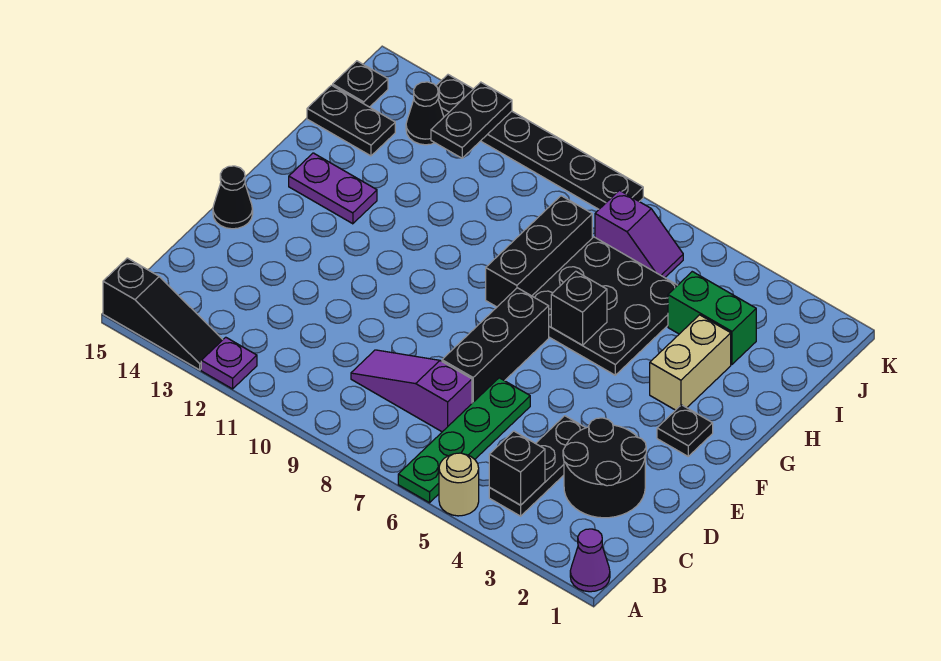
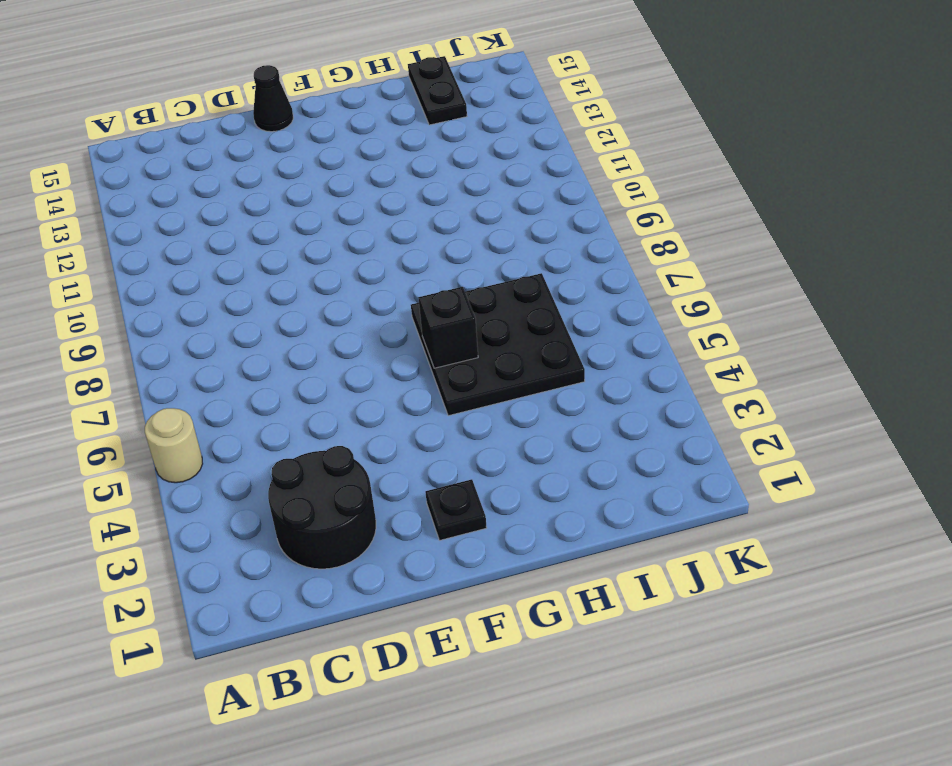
none -> purple cone A1 level 1
none -> green plate A6:D6 level 1
none -> purple plate A12 level 1

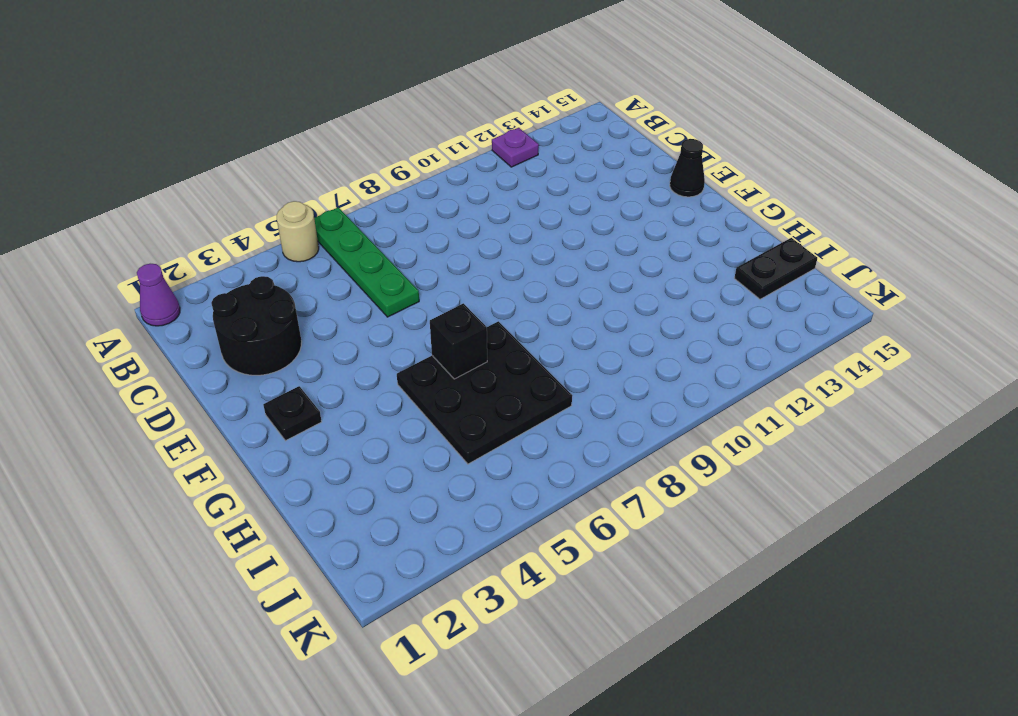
none -> black slope A13:A15 level 1 top 15
none -> black plate B4:D4 level 1
none -> purple slope C7:C9 level 1 top 7

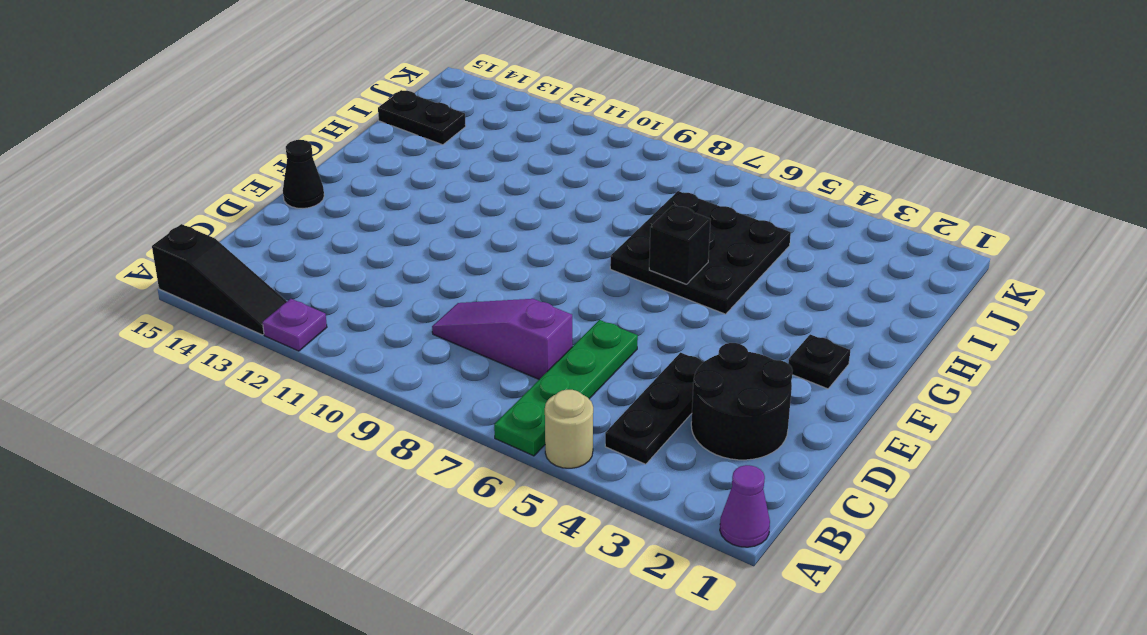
none -> black brick D7:F7 level 1
none -> tan brick G3:H3 level 1
none -> black brick G8:I8 level 1

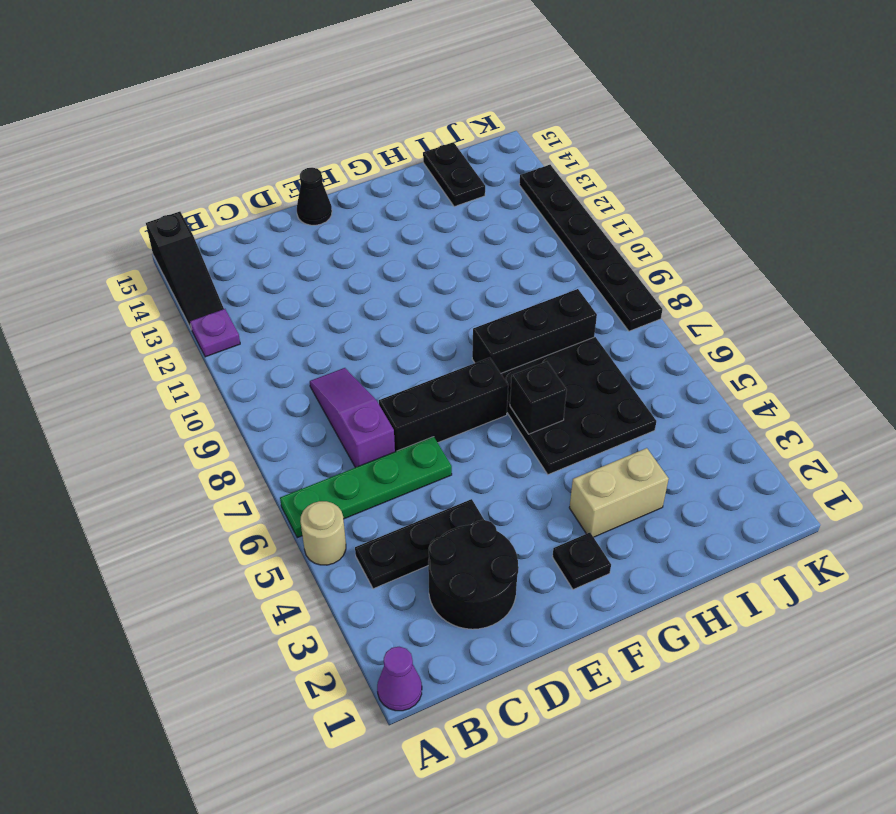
none -> purple plate G13:G14 level 1
none -> green brick I3:I4 level 1
none -> purple slope J6:J7 level 1 top 7

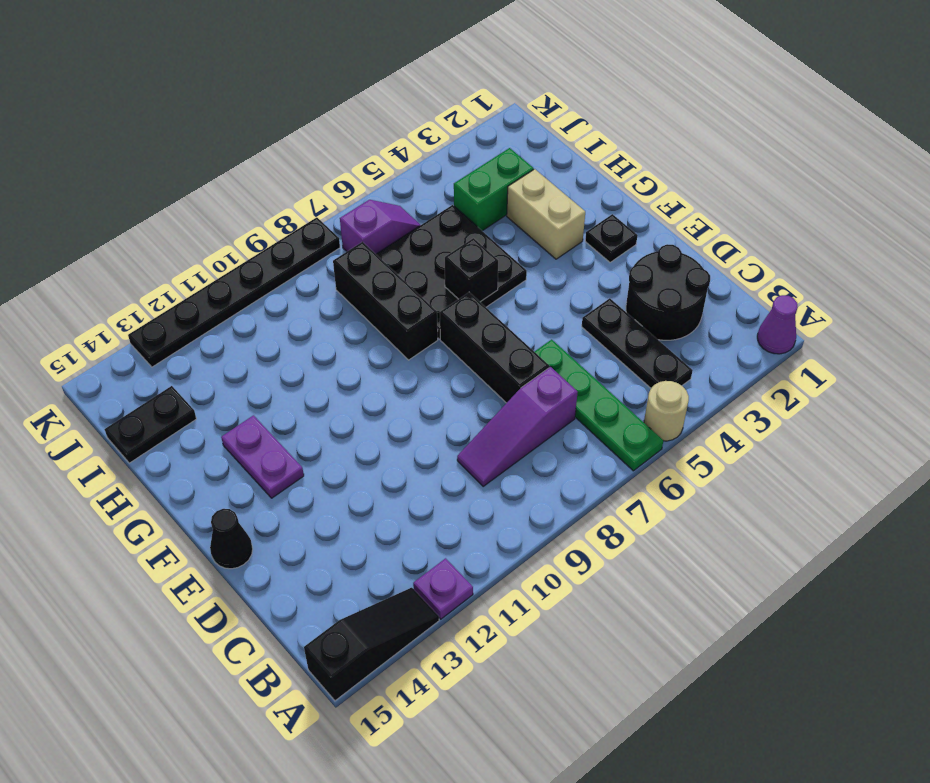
purple plate F13:G13 level 1 -> purple plate G13:G14 level 1
none -> black cone J13 level 1
none -> black plate J15 level 1
none -> black brick B4 level 2

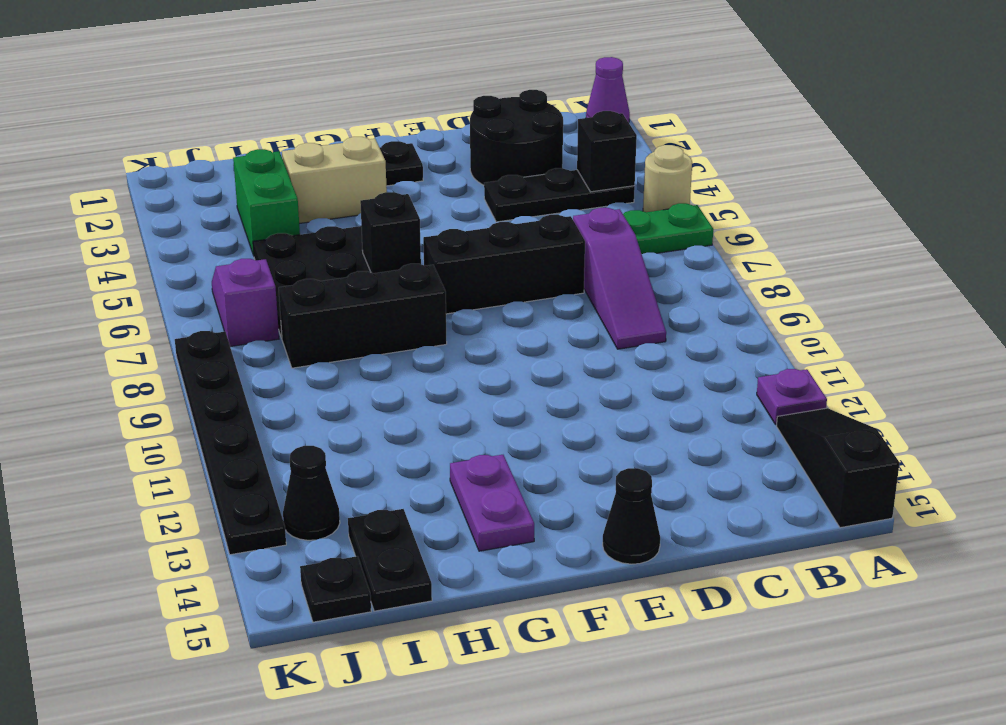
none -> black plate J12:K12 level 2

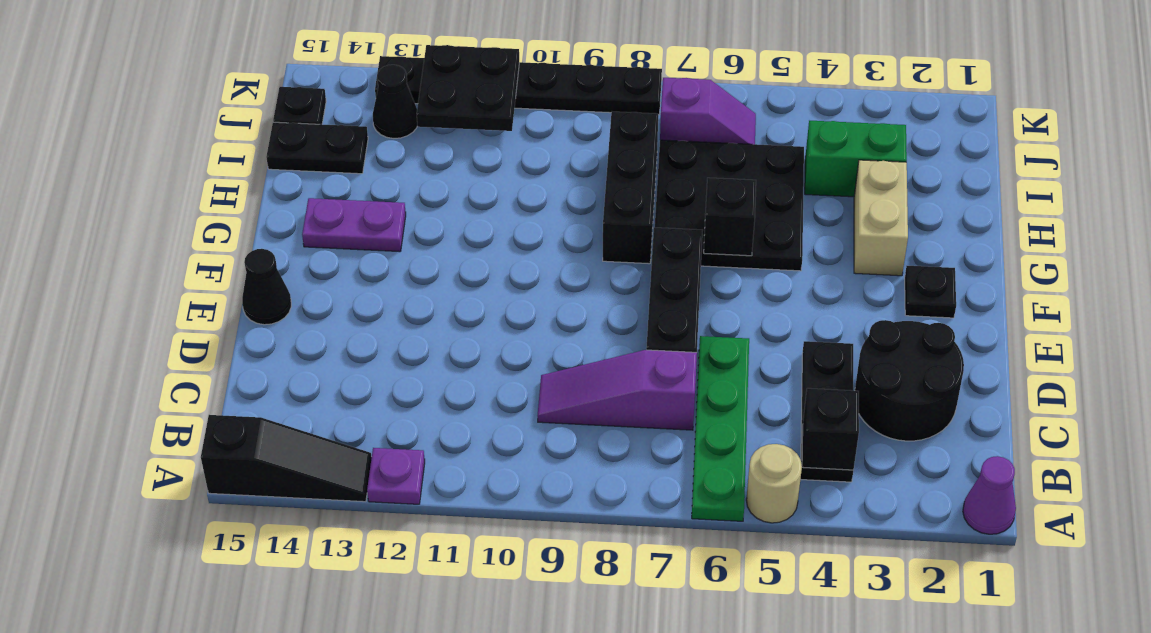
black plate J11:K12 level 2 -> black plate J12:K12 level 2

